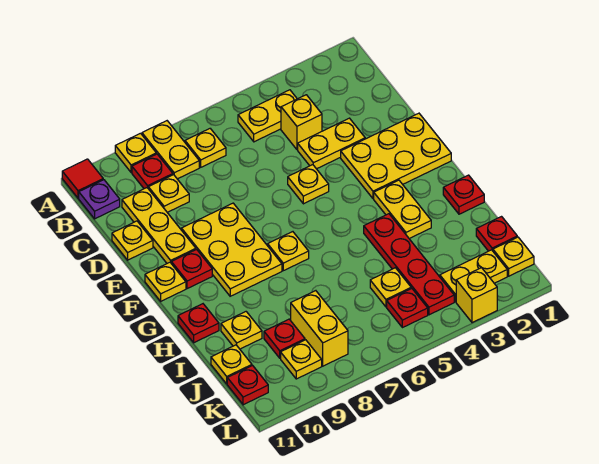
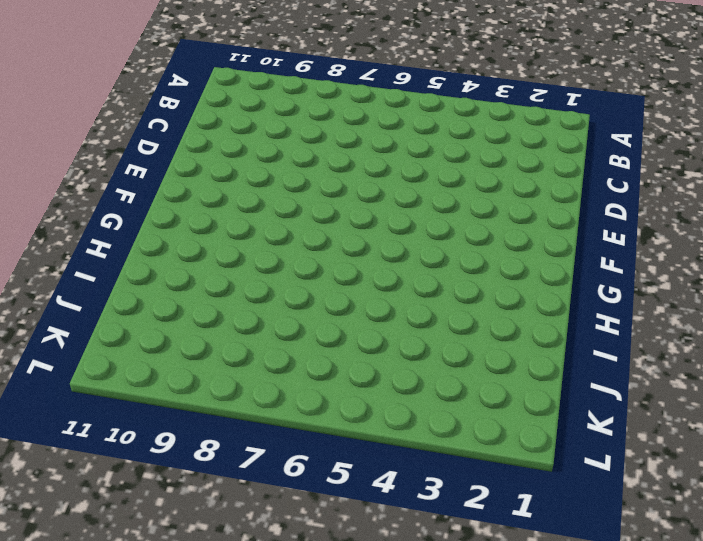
none -> yellow plate A8:B8 level 1
none -> yellow plate A9 level 1
none -> red tile A11 level 1
none -> yellow plate B4:B5 level 1

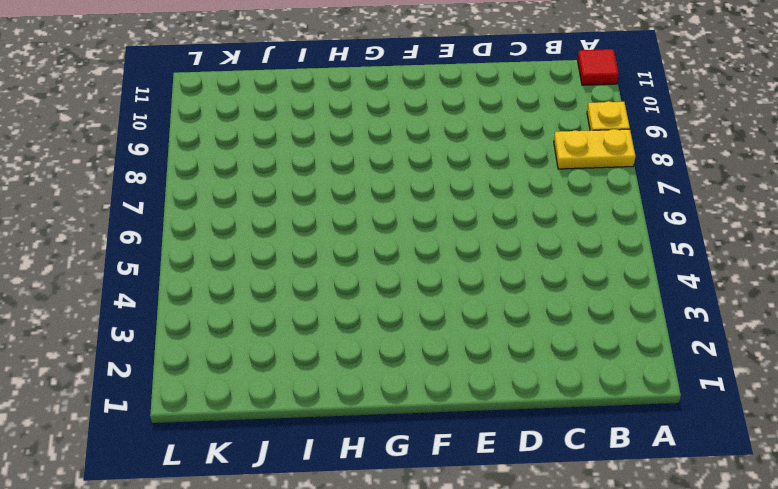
none -> yellow plate B4:B5 level 1
none -> yellow plate B7 level 1
none -> red plate B9 level 1
none -> purple plate B11 level 1

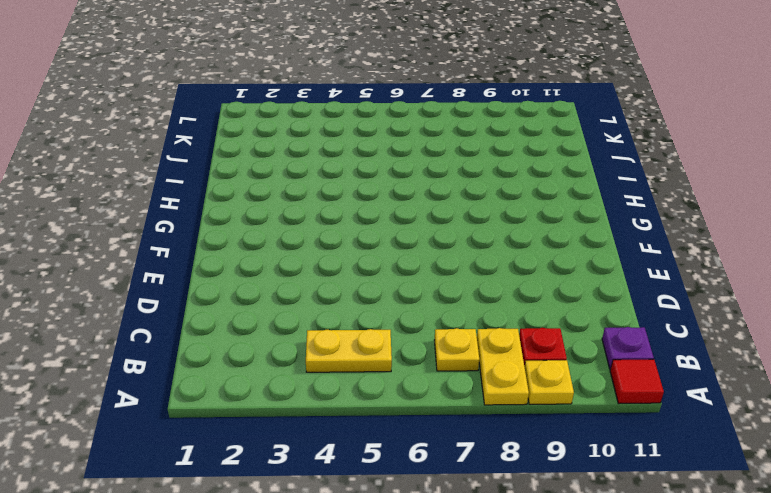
none -> yellow brick C4 level 1
none -> yellow plate C9 level 1
none -> yellow plate C10:E10 level 1
none -> yellow plate D3:D4 level 1

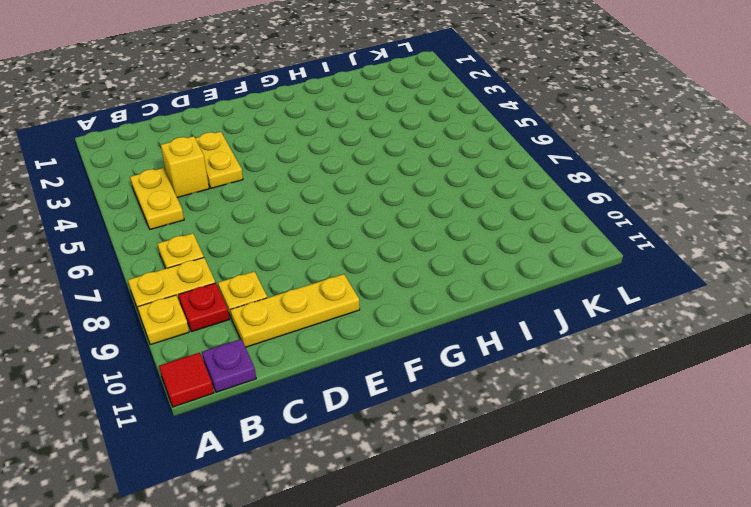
none -> yellow plate D11 level 1
none -> yellow plate E1:F3 level 1
none -> yellow plate E5 level 1
none -> yellow plate E8:G9 level 1

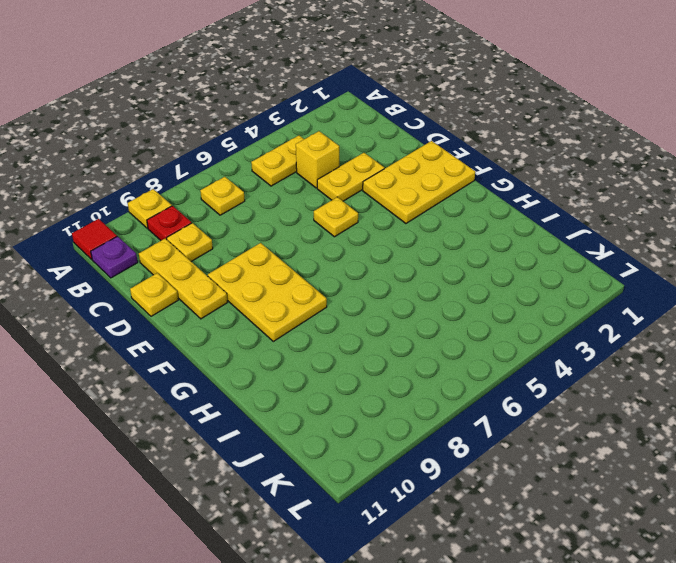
none -> yellow plate A8:B8 level 1
none -> red plate F10 level 1
none -> yellow plate F11 level 1
none -> yellow plate G3:H3 level 1

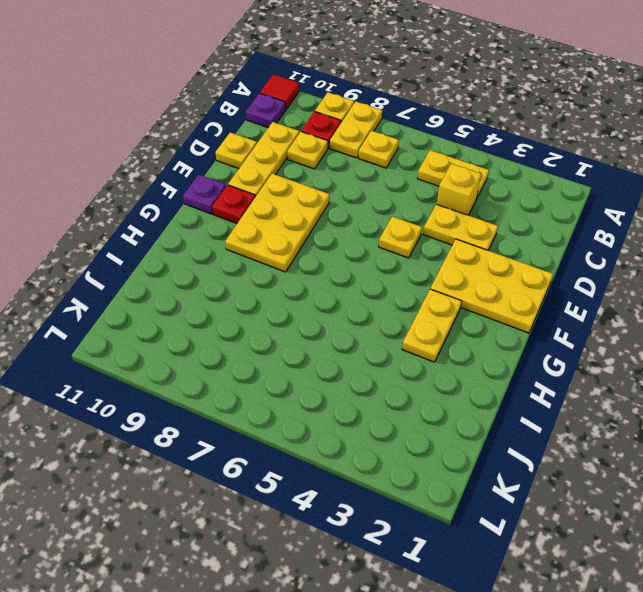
purple plate F11 level 1 -> yellow plate F11 level 1
none -> yellow plate G7 level 1
none -> red plate H1 level 1
none -> red plate H4:K4 level 1
none -> red plate H11 level 1

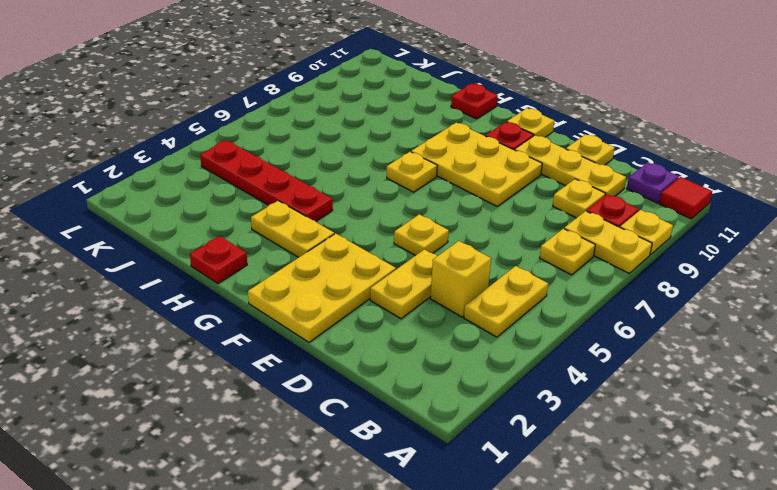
none -> yellow plate I10 level 1
none -> red plate J1 level 1
none -> yellow plate J5 level 1
none -> yellow brick J8:K8 level 1

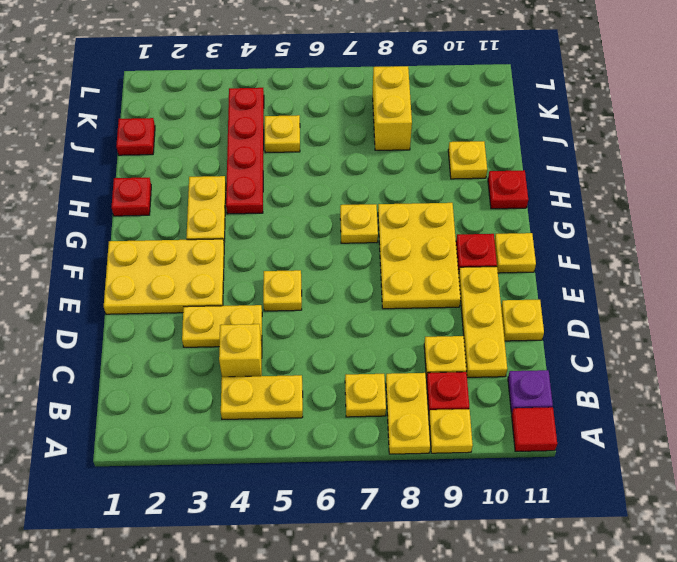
none -> red plate J9 level 1
none -> yellow plate J11 level 1
none -> yellow plate K1 level 1
none -> yellow plate K2:K3 level 1

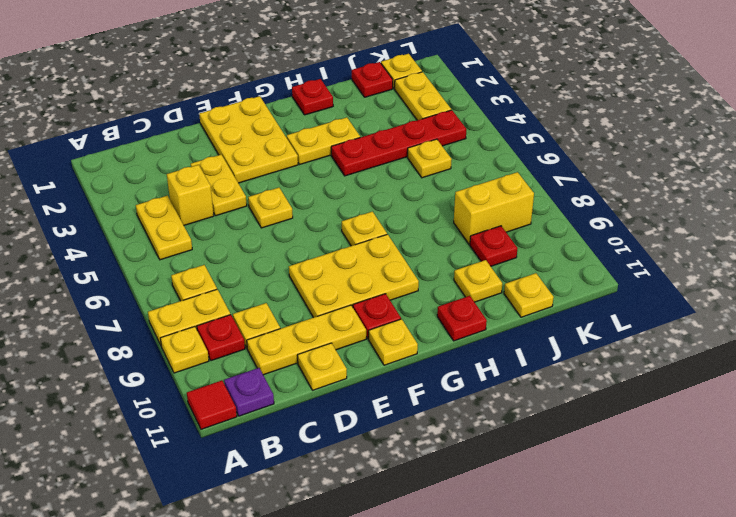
none -> red plate K5 level 1
none -> yellow plate K9 level 1
none -> red plate K11 level 1
none -> yellow brick L3 level 1

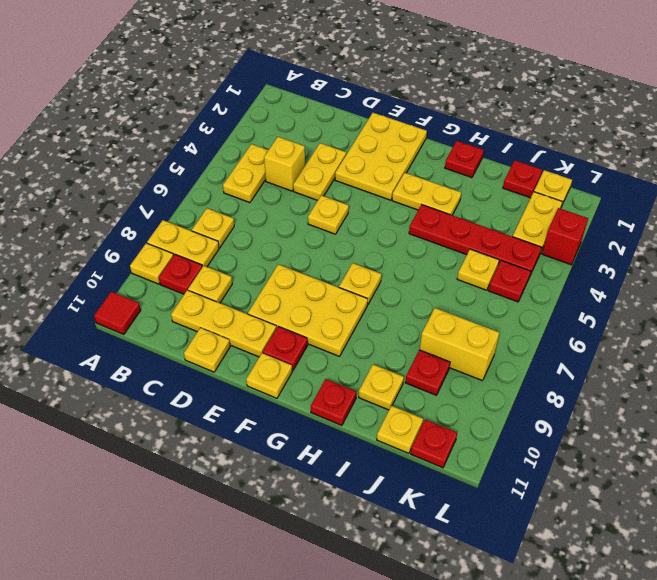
red brick L3 level 1 -> yellow brick L3 level 1
none -> purple plate B11 level 1
none -> yellow plate K9 level 1

